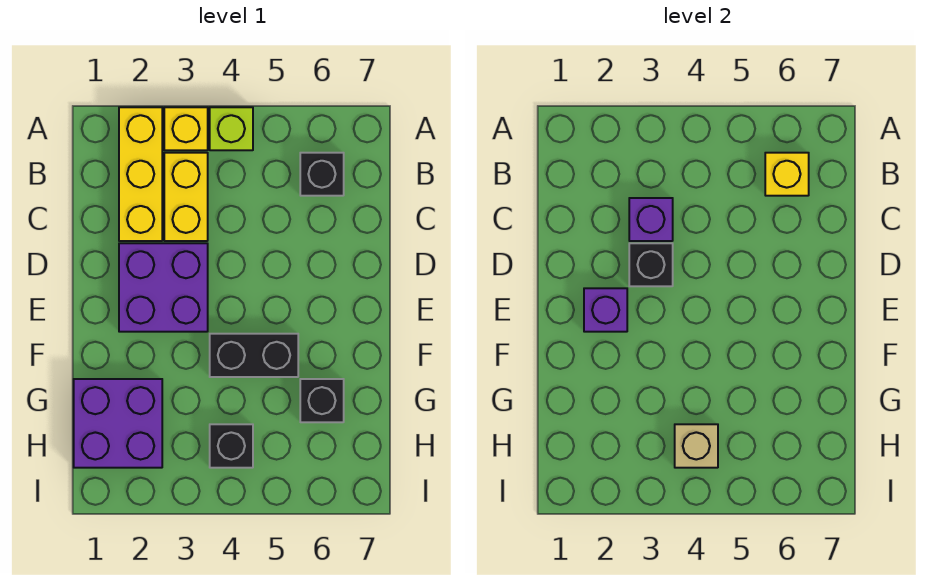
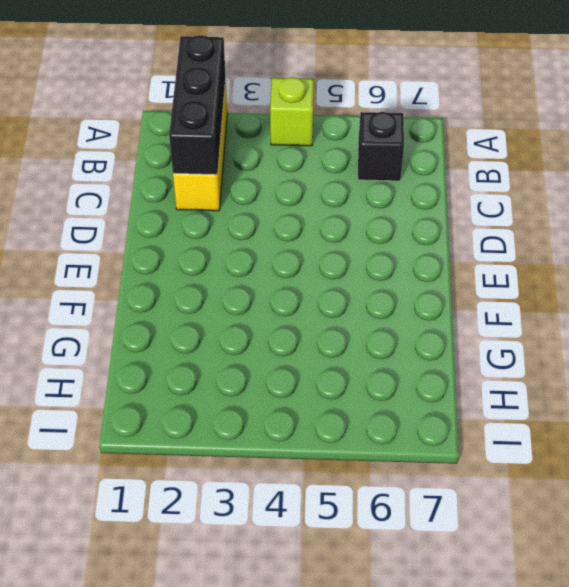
black brick A2:C2 level 2 -> none
none -> yellow brick A3 level 1
none -> yellow brick B3:C3 level 1
none -> purple brick D2:E3 level 1

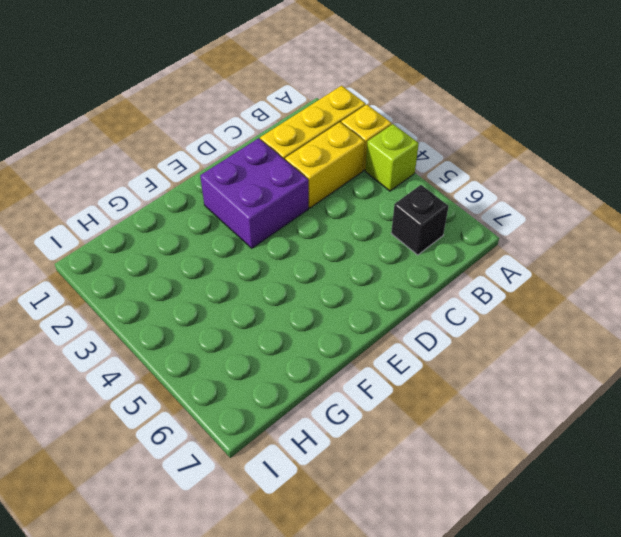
none -> black brick F4:F5 level 1
none -> purple brick G1:H2 level 1
none -> black brick G6 level 1

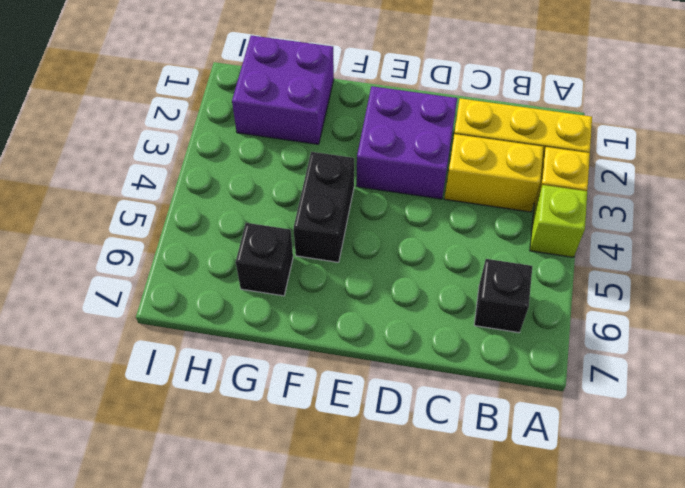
none -> black brick H4 level 1
none -> yellow brick B6 level 2
none -> purple brick C3 level 2

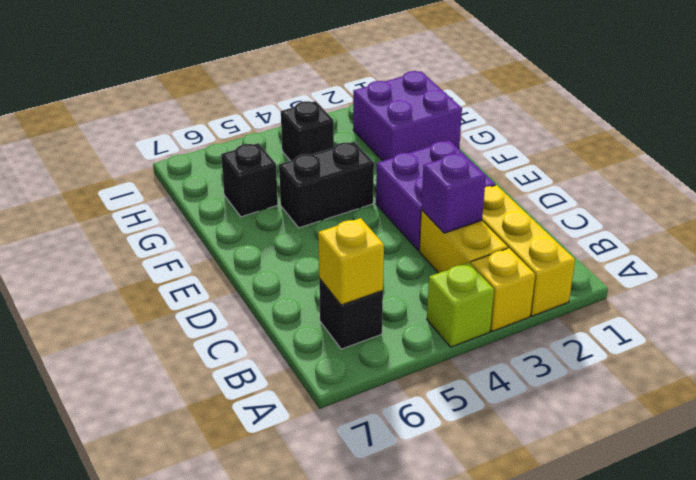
none -> black brick D3 level 2
none -> purple brick E2 level 2
none -> tan brick H4 level 2

